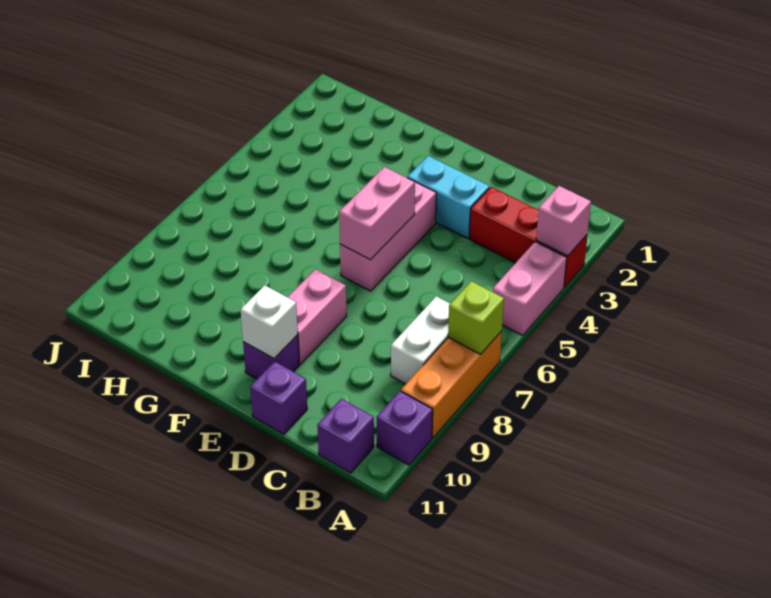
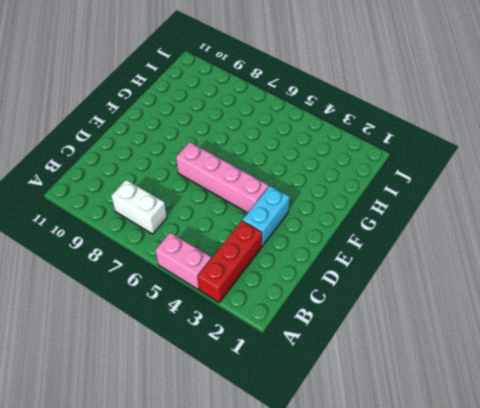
pink brick E4:E7 level 1 -> pink brick E4:E6 level 1
none -> orange brick A7:A9 level 1
none -> purple brick A10 level 1
none -> purple brick B11 level 1

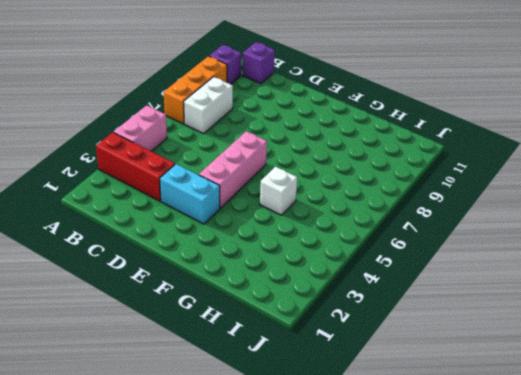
white brick G5 level 1 -> white brick E10 level 2
none -> purple brick D11 level 1
none -> pink brick E8:E9 level 1
none -> purple brick E10 level 1

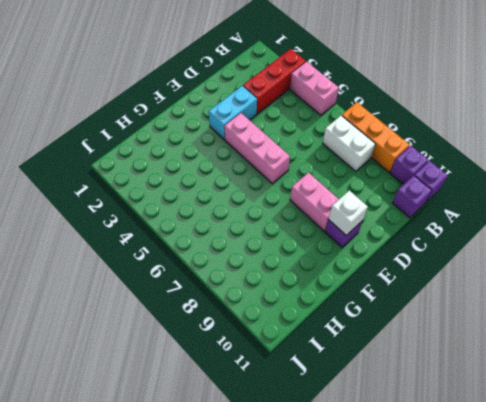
purple brick A11 level 1 -> purple brick D11 level 1
none -> pink brick A3 level 2
none -> lime brick A7 level 2
none -> pink brick E5:E6 level 2

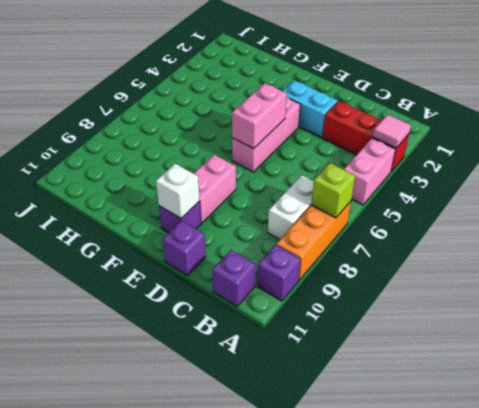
pink tile A3 level 2 -> pink brick A3 level 2

